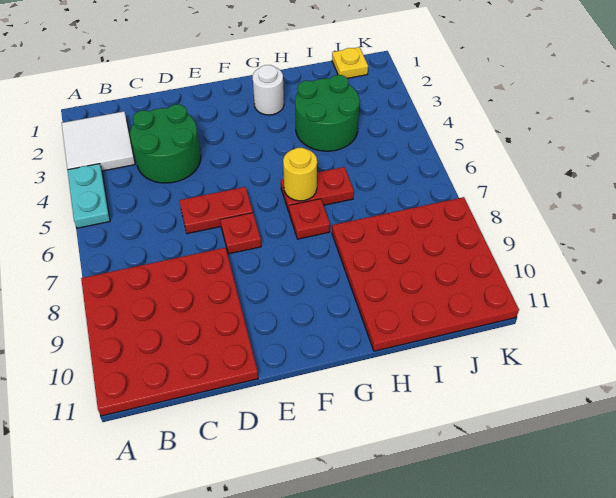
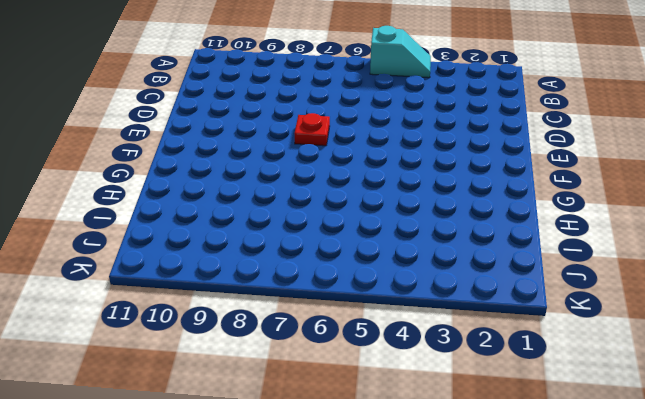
cyan slope A4:A5 level 1 top 5 -> cyan plate A4:A5 level 1
none -> white tile A2:B3 level 1
none -> red plate A8:D11 level 1
none -> green round brick C3:D4 level 1

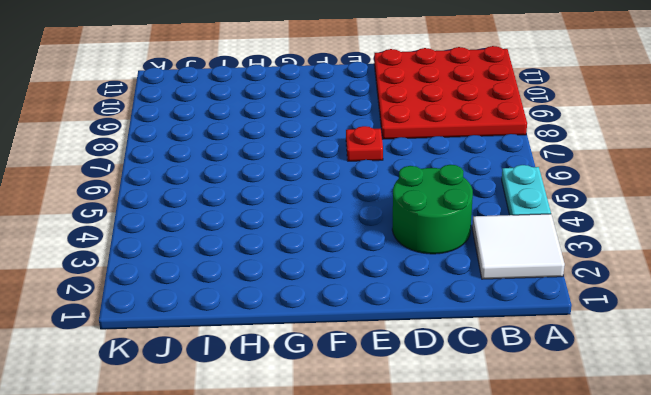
none -> red plate D6:E6 level 1
none -> white round brick G2 level 1
none -> red plate G6:H6 level 1

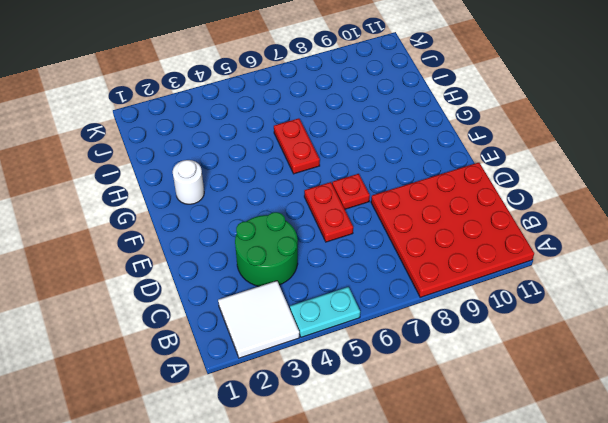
none -> red plate G7 level 1
none -> green round brick H3:I4 level 1
none -> red plate H8:K11 level 1

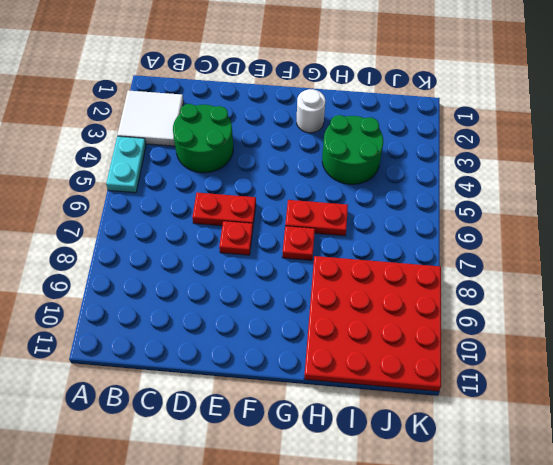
none -> red plate A8:D11 level 1
none -> yellow plate J1 level 1
none -> yellow round brick G6 level 2

